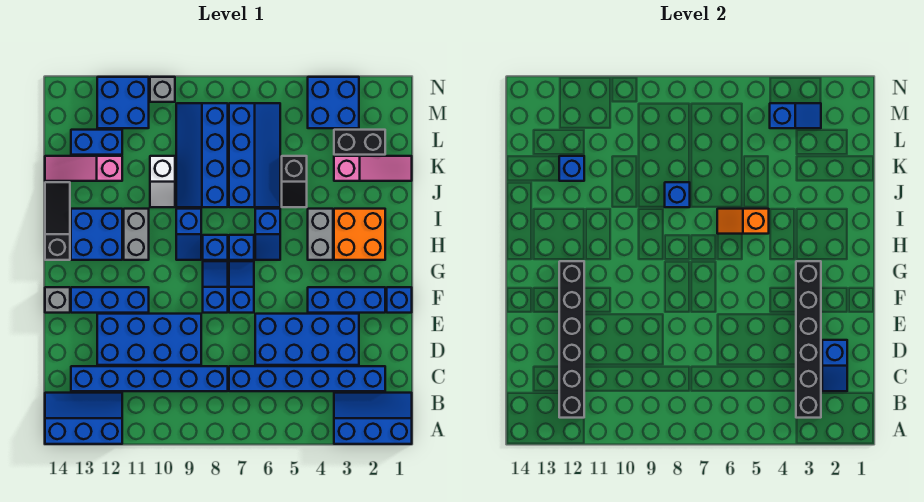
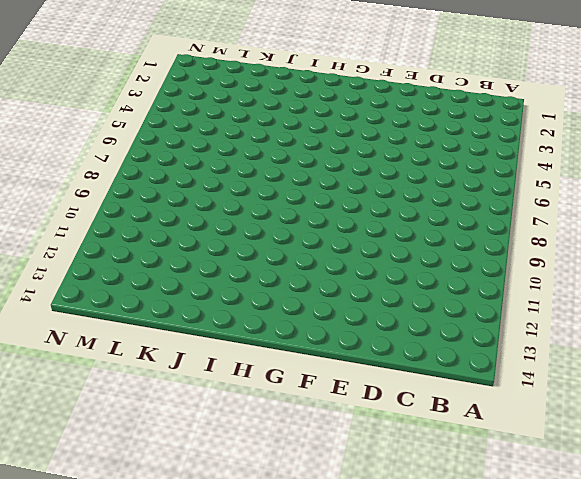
none -> blue slope A1:B3 level 1 top A
none -> blue slope A12:B14 level 1 top A
none -> blue brick C2:C7 level 1
none -> blue brick C8:C13 level 1

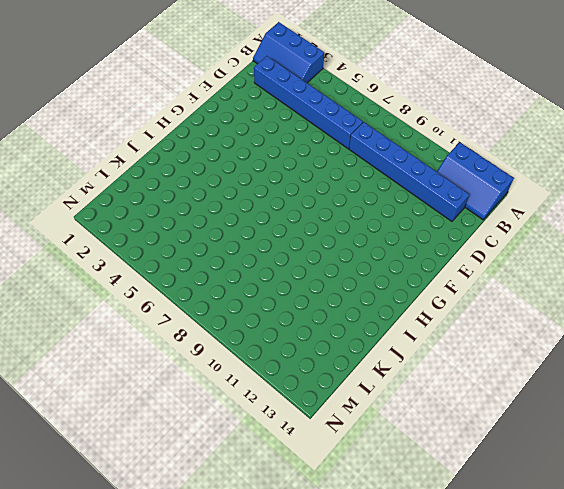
none -> blue brick D3:E6 level 1
none -> blue brick D9:E12 level 1
none -> blue brick F1 level 1
none -> blue brick F2:F4 level 1

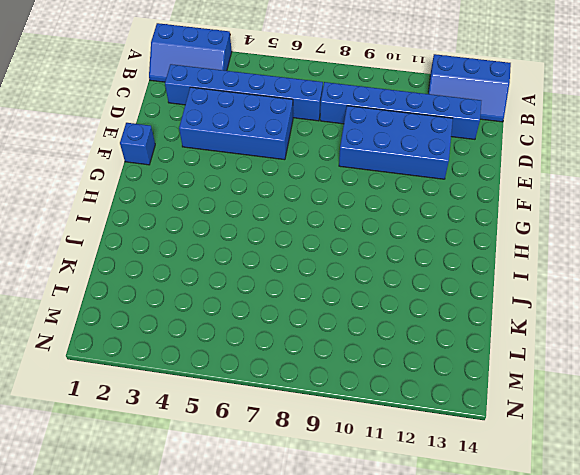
none -> blue brick F2:F4 level 1
none -> blue slope F7:G7 level 1 top F
none -> blue slope F8:G8 level 1 top F
none -> blue brick F11:F13 level 1

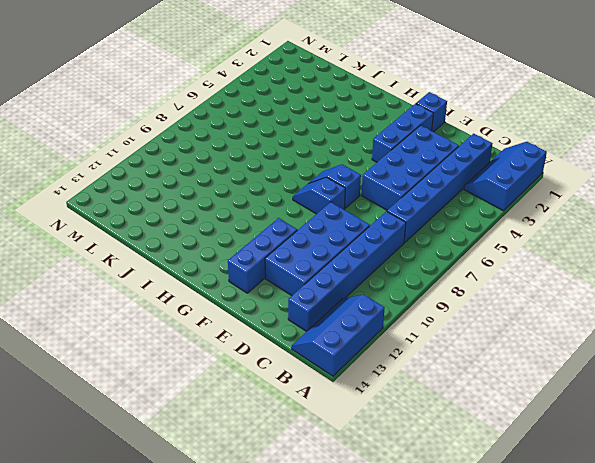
none -> grey brick F14 level 1
none -> orange brick H2:I3 level 1
none -> grey brick H4:I4 level 1
none -> blue slope H6:I6 level 1 top I

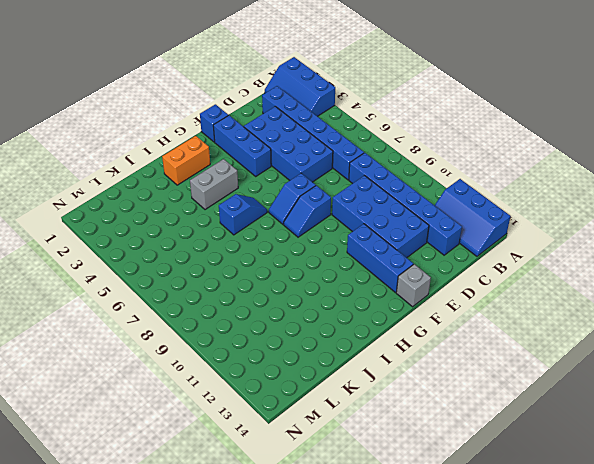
orange brick H2:I2 level 1 -> orange brick H2:I3 level 1
none -> blue brick H7 level 1
none -> blue brick H8 level 1
none -> blue slope H9:I9 level 1 top I
none -> grey brick H11:I11 level 1

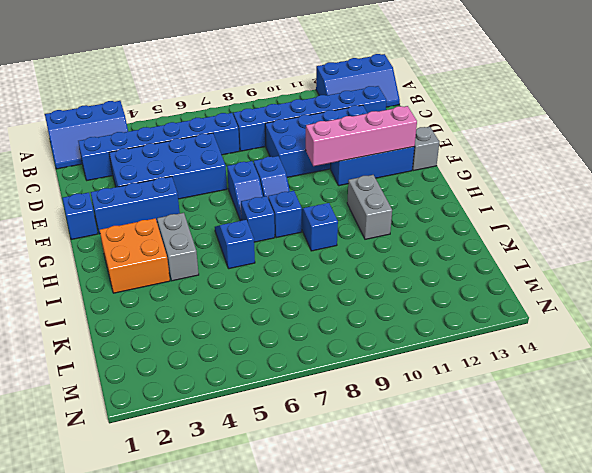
pink brick F10:F13 level 2 -> black brick B12:G12 level 2
none -> blue brick H12:I13 level 1
none -> black slope H14:J14 level 1 top H
none -> black slope J5:K5 level 1 top K
none -> blue slope J6:M7 level 1 top 7

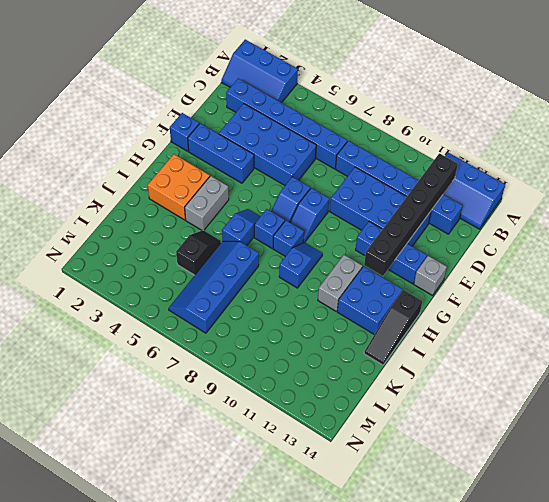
none -> blue slope J8:M9 level 1 top 8
none -> white slope J10:K10 level 1 top K
none -> pink slope K1:K3 level 1 top 3
none -> pink slope K12:K14 level 1 top 12

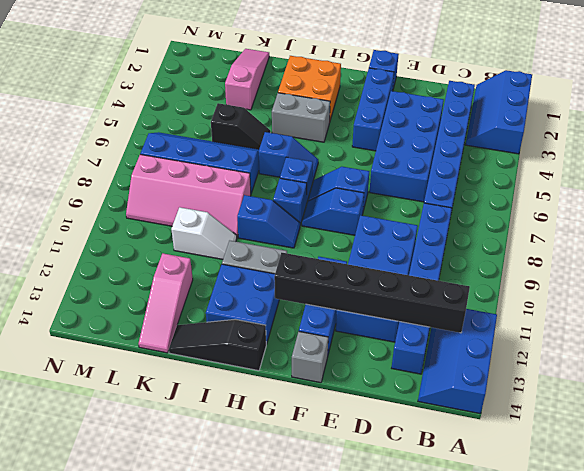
pink slope J8:M9 level 1 top 8 -> blue slope J8:M9 level 1 top 8
none -> black brick L2:L3 level 1
none -> blue brick L12:L13 level 1
none -> blue brick M3:N4 level 1
none -> blue brick M11:N12 level 1

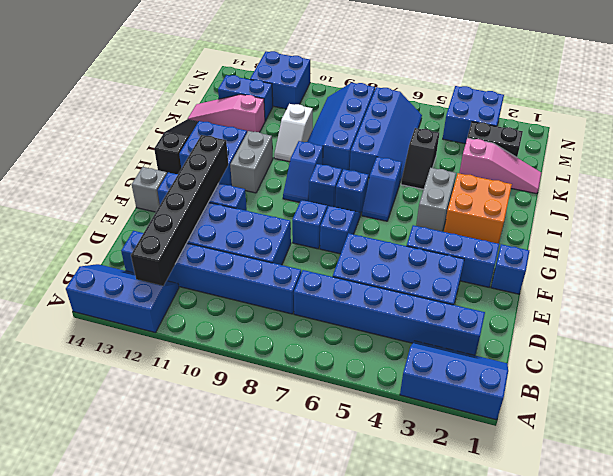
none -> grey brick N10 level 1
none -> black brick B3:G3 level 2
none -> blue slope C2:D2 level 2 top D
none -> orange slope I5:I6 level 2 top 5

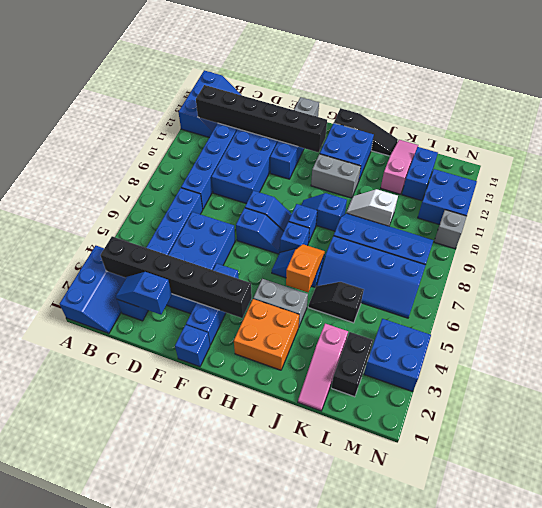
none -> blue brick J8 level 2
none -> blue brick K12 level 2
none -> blue slope M3:M4 level 2 top 4

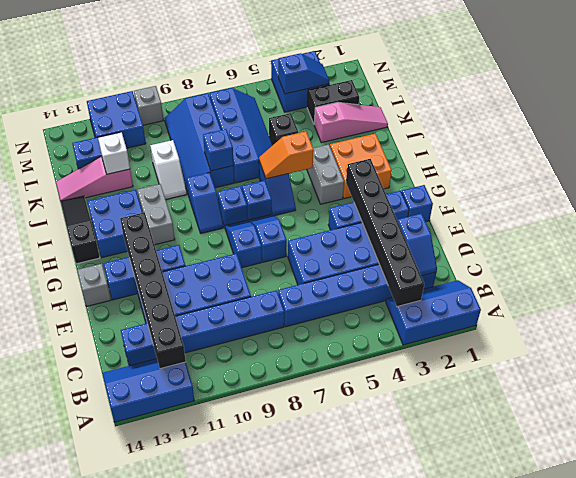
white brick K12 level 2 -> blue brick K12 level 2

